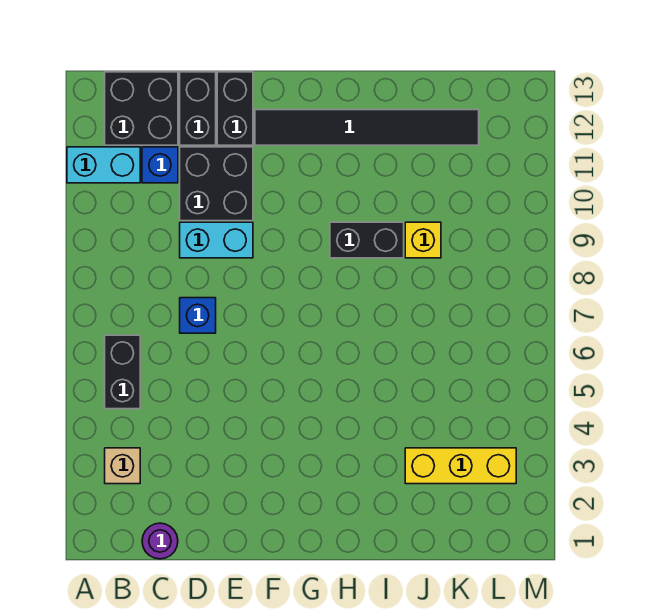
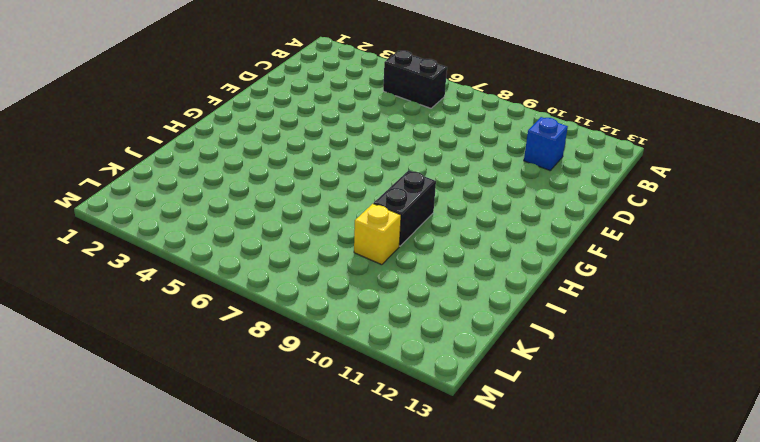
none -> cyan brick A11:B11 level 1
none -> tan brick B3 level 1
none -> black brick B12:C13 level 1

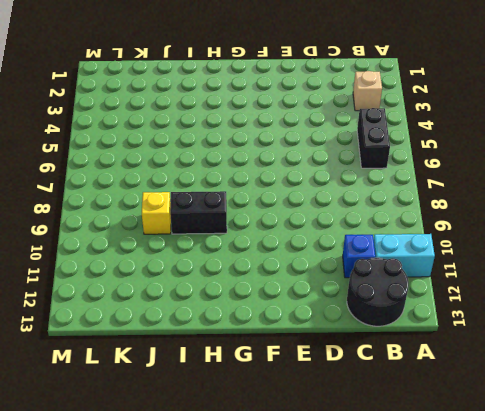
black round brick B12:C13 level 1 -> black brick B12:C13 level 1
none -> purple round brick C1 level 1
none -> blue brick D7 level 1
none -> cyan brick D9:E9 level 1

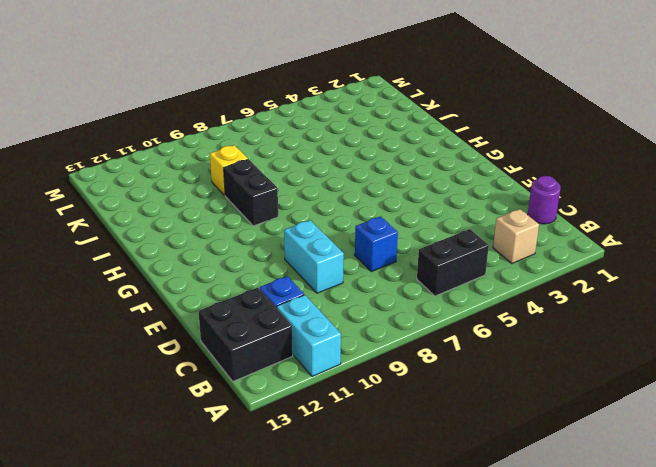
none -> black brick D10:E11 level 1
none -> black brick D12:D13 level 1
none -> black brick E12:E13 level 1

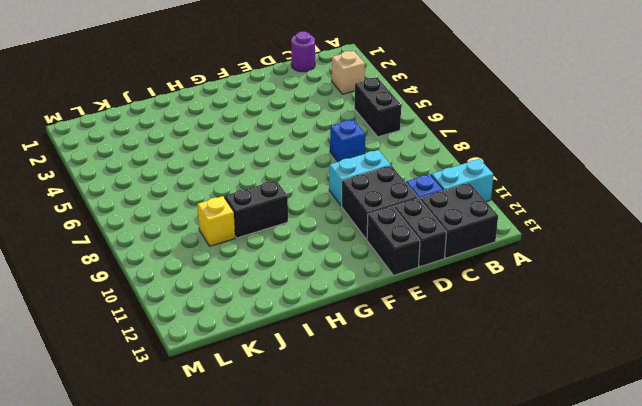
none -> black tile F12:K12 level 1
none -> yellow brick J3:L3 level 1

